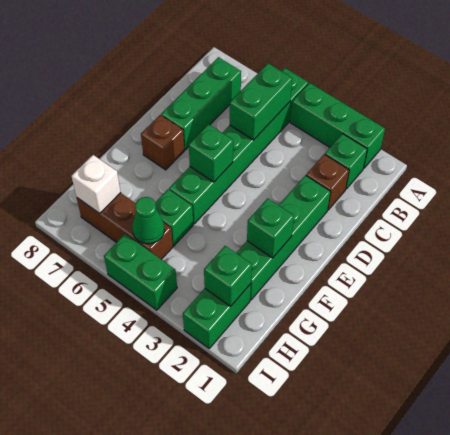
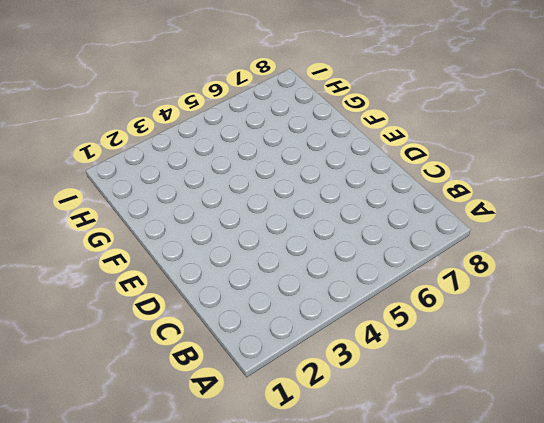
none -> green brick A2:A4 level 1
none -> green brick A5:F5 level 1
none -> green brick B2 level 1

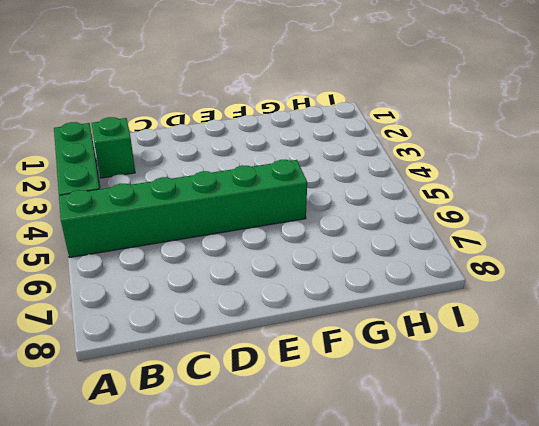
none -> green brick B7:D7 level 1
none -> brown brick C2 level 1
none -> green brick D2:G2 level 1

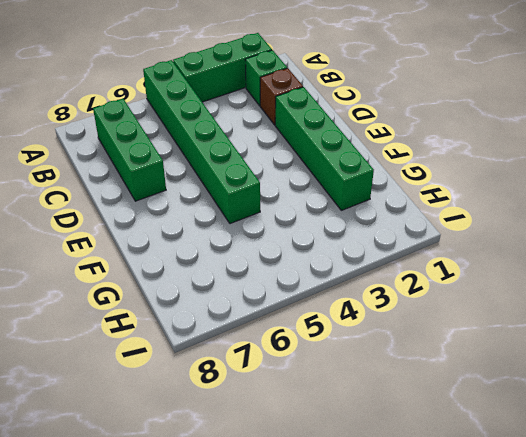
none -> brown brick E7 level 1
none -> green brick G5 level 1
none -> green brick H2:I2 level 1

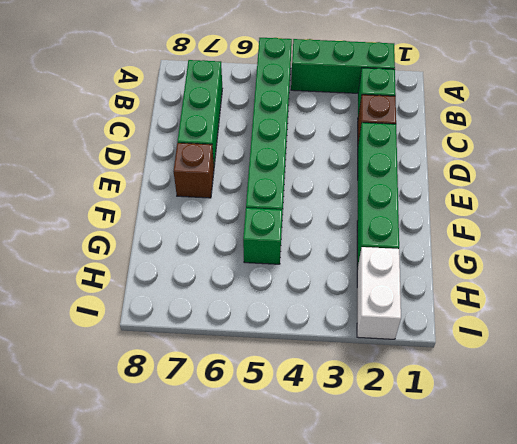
white brick H2:I2 level 1 -> green brick H2:I2 level 1
none -> brown brick H5:H7 level 1
none -> green brick I4:I5 level 1
none -> green brick B5:C5 level 2

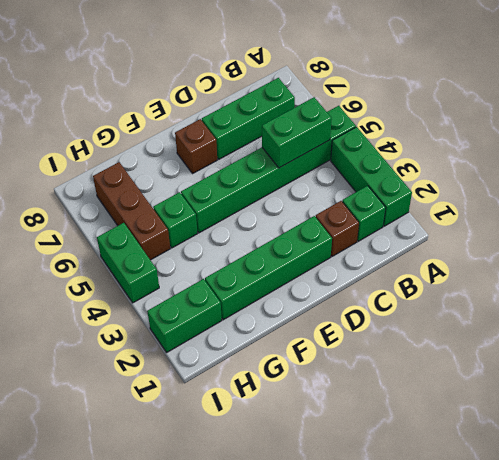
none -> green brick E5 level 2
none -> green brick F2 level 2
none -> green brick H2 level 2

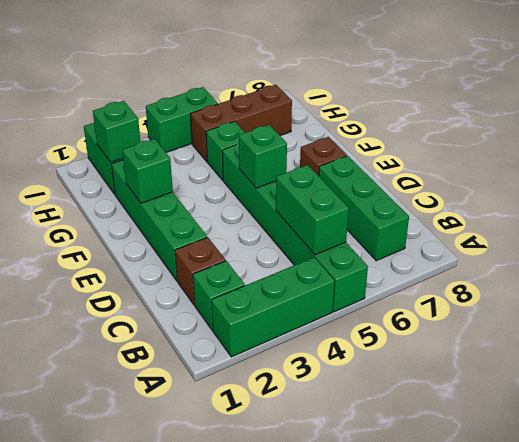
none -> green cone H5 level 2
none -> white brick H7 level 2

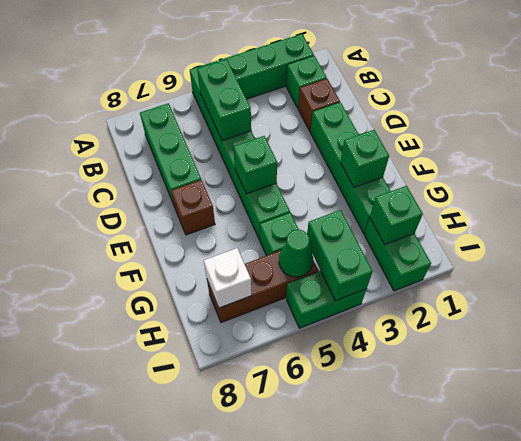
green brick H4:I4 level 2 -> none

